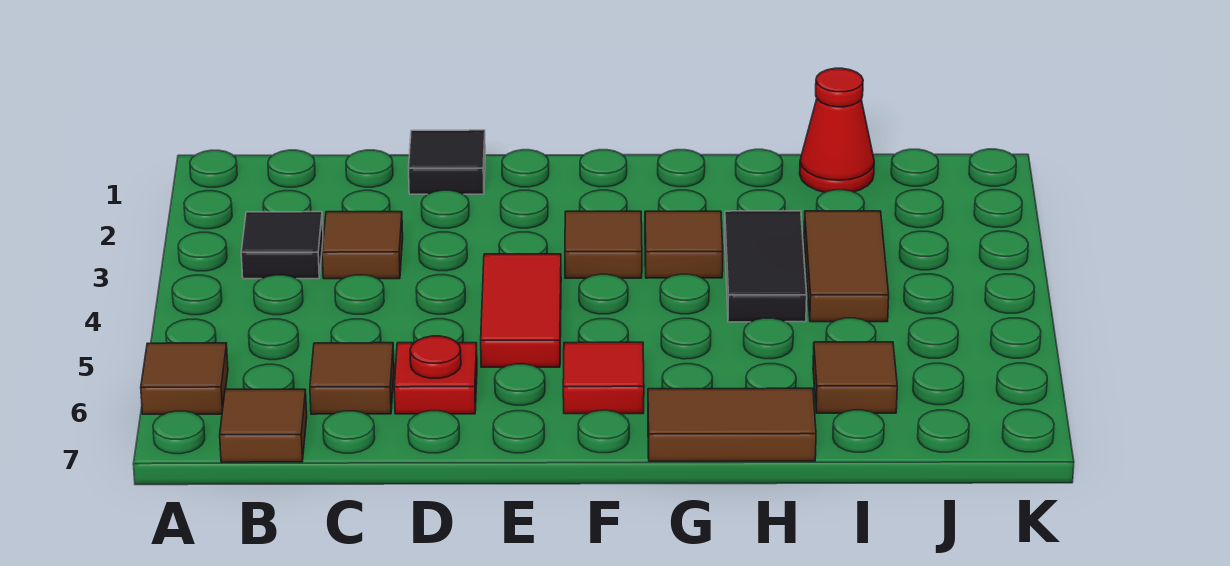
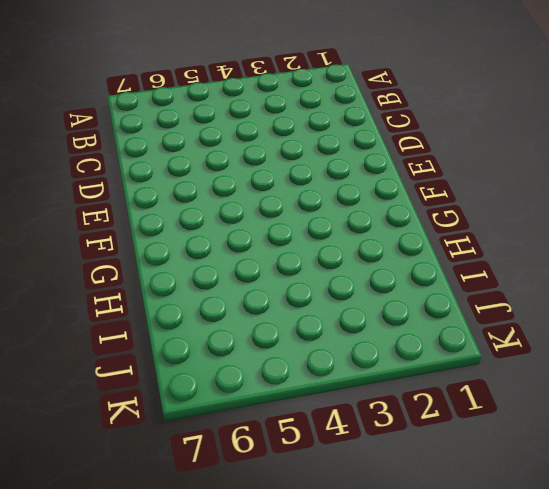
none -> brown tile A6 level 1
none -> black tile B3 level 1
none -> brown tile B7 level 1

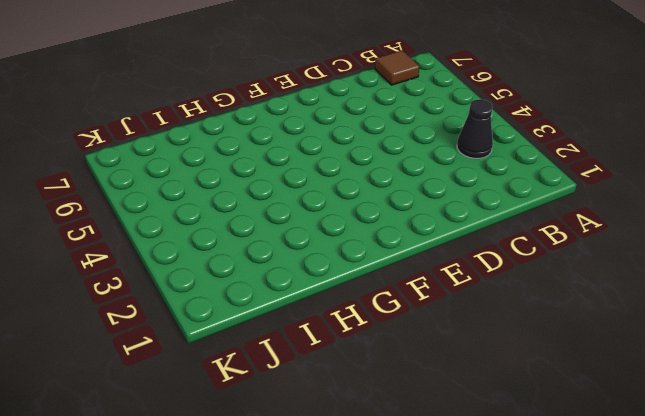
black cone B3 level 1 -> black tile B3 level 1
none -> brown tile A6 level 1
none -> brown tile C3 level 1
none -> brown tile C6 level 1

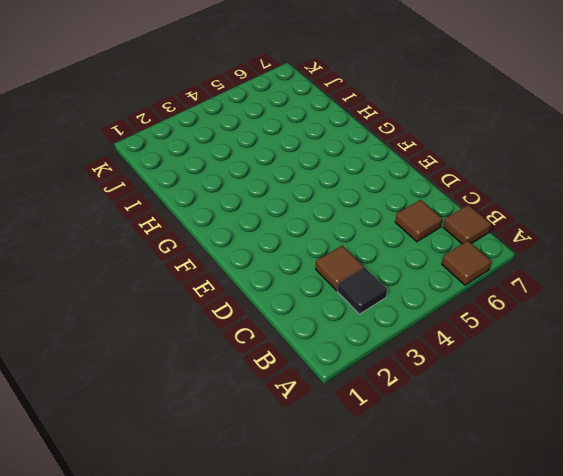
none -> black tile D1 level 1
none -> red plate D6 level 1
none -> red tile E4:E5 level 1

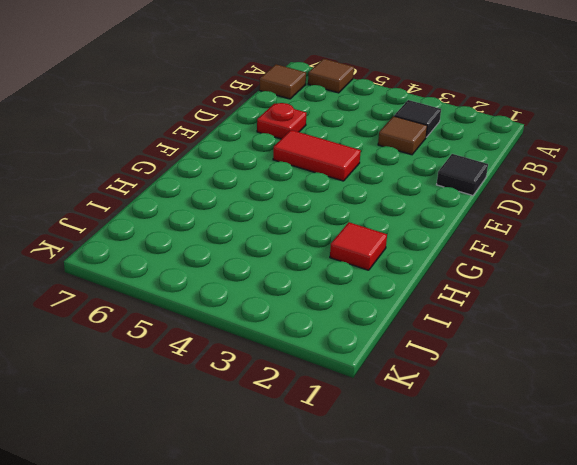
red tile H2 level 1 -> red tile F6 level 1
none -> brown tile C6 level 1
none -> brown tile F3 level 1
none -> brown tile G3 level 1

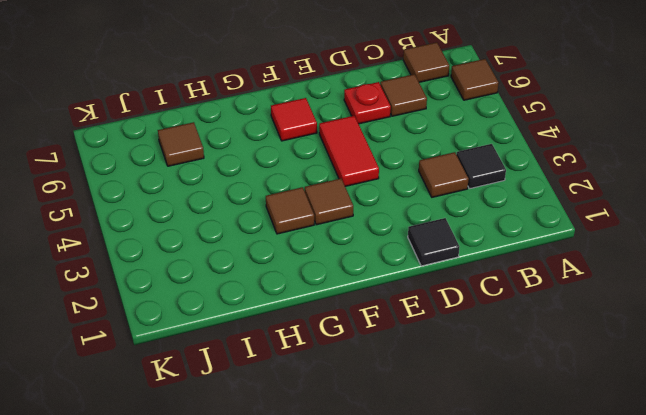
none -> brown tile G7:H7 level 1
none -> black tile H3:H4 level 1
none -> red cone I1 level 1

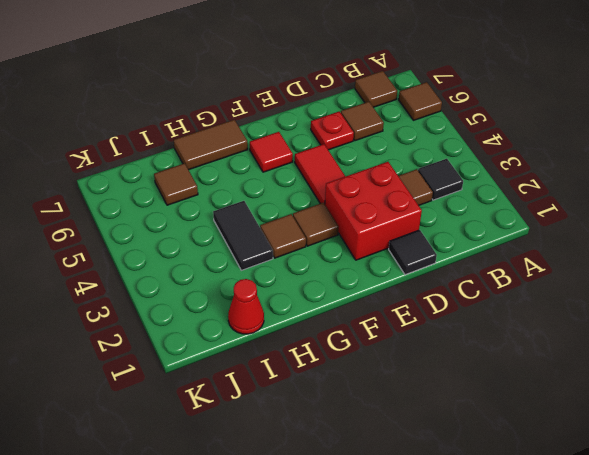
red brick D2:E3 level 1 -> none
none -> brown tile I3:I4 level 1

